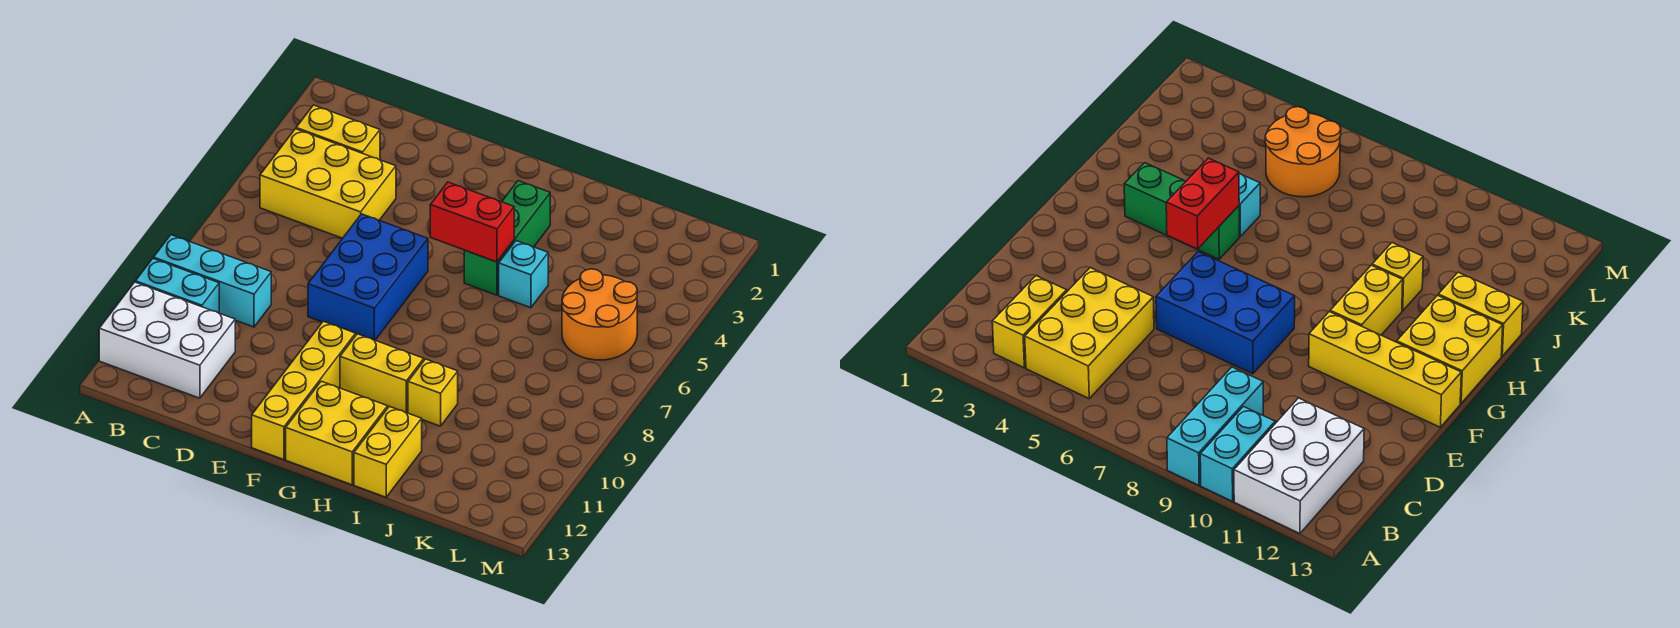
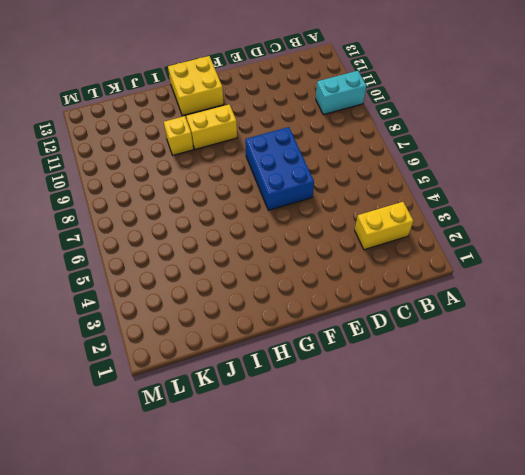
none -> cyan brick A9:C9 level 1
none -> white brick A11:C12 level 1
none -> yellow brick B4:D5 level 1

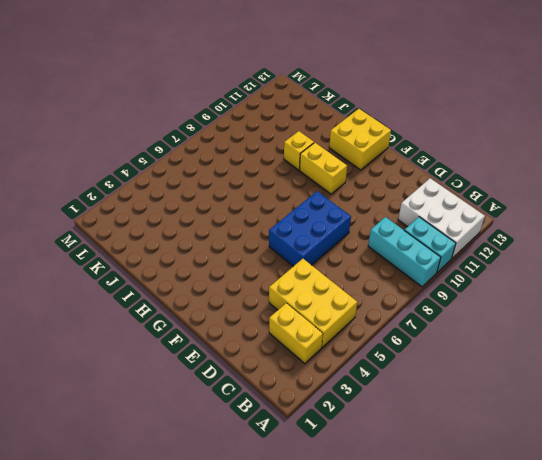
none -> yellow brick F10:F13 level 1
none -> green brick H3:H5 level 1
none -> cyan brick I5 level 1

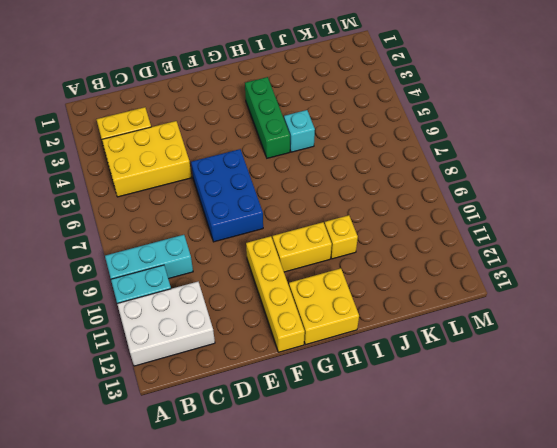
none -> yellow brick I12:I13 level 1
none -> orange round brick K5:L6 level 1
none -> red brick G5:H5 level 2

